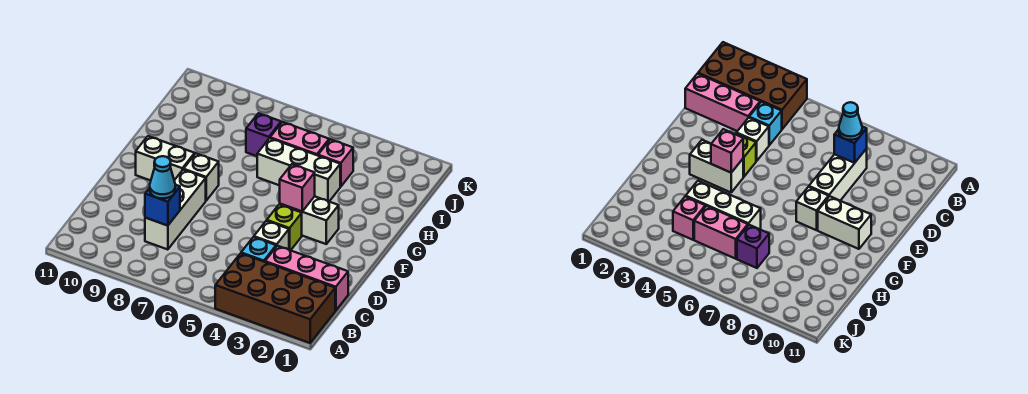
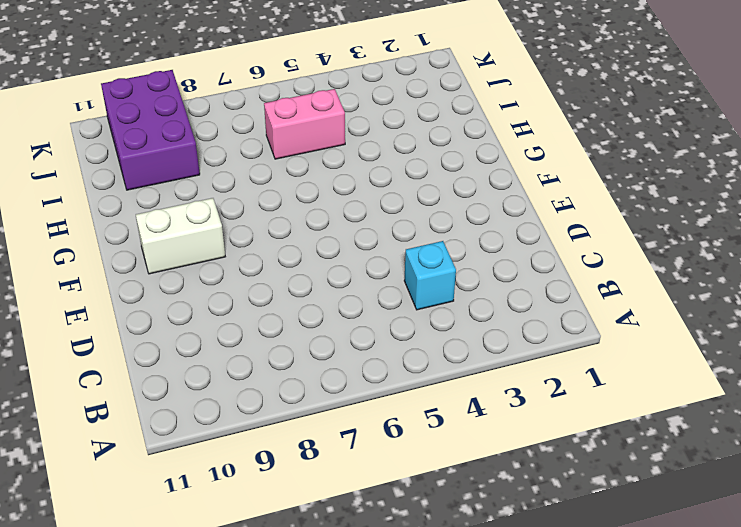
purple brick I9:K10 level 1 -> none
none -> brown brick A1:B4 level 1
none -> pink brick C1:C3 level 1
none -> white brick C8:E8 level 1

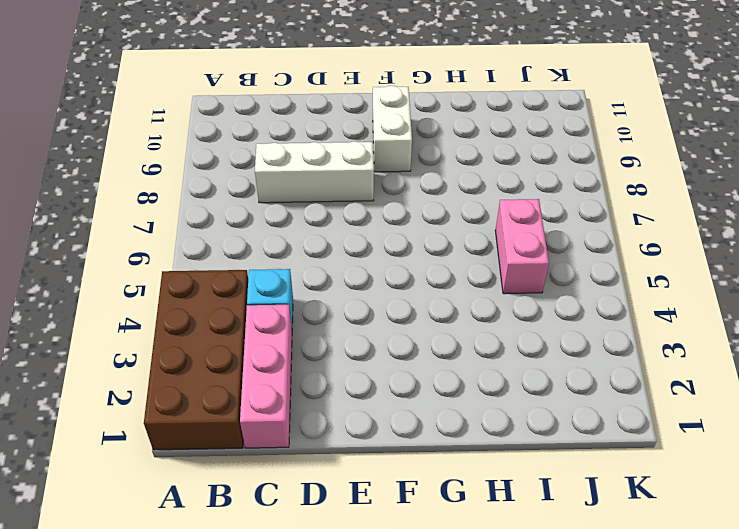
none -> white brick D4 level 1
none -> lime brick E4 level 1
none -> white brick F3:F4 level 1

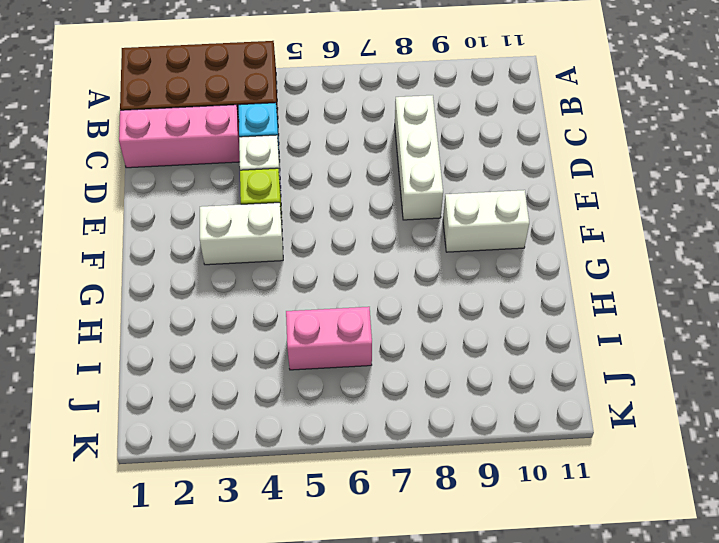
none -> white brick F8 level 1
none -> white brick H4:H6 level 1
none -> pink brick I4 level 1

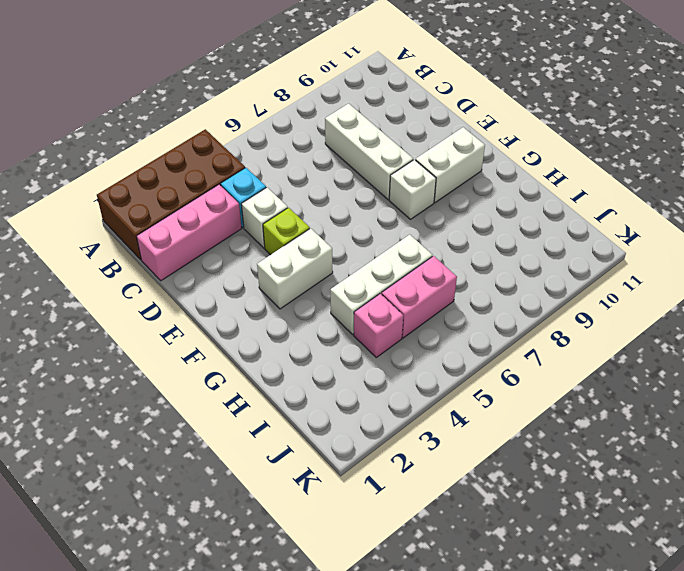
none -> purple brick I7 level 1
none -> blue brick C8 level 2
none -> pink brick F4 level 2

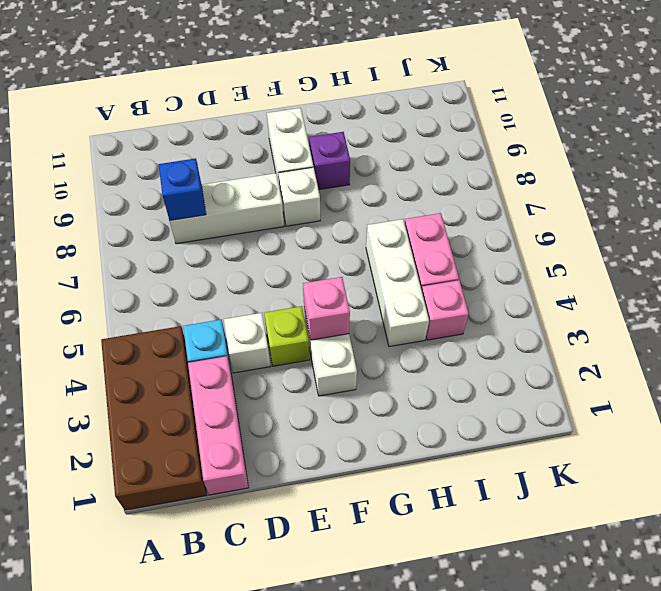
purple brick G9 level 1 -> purple brick I7 level 1
none -> cyan cone C8 level 3

